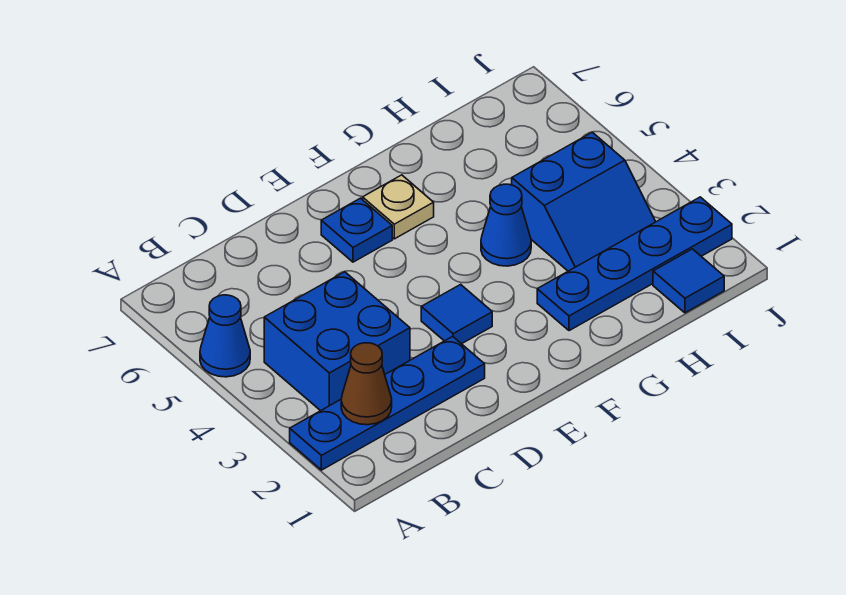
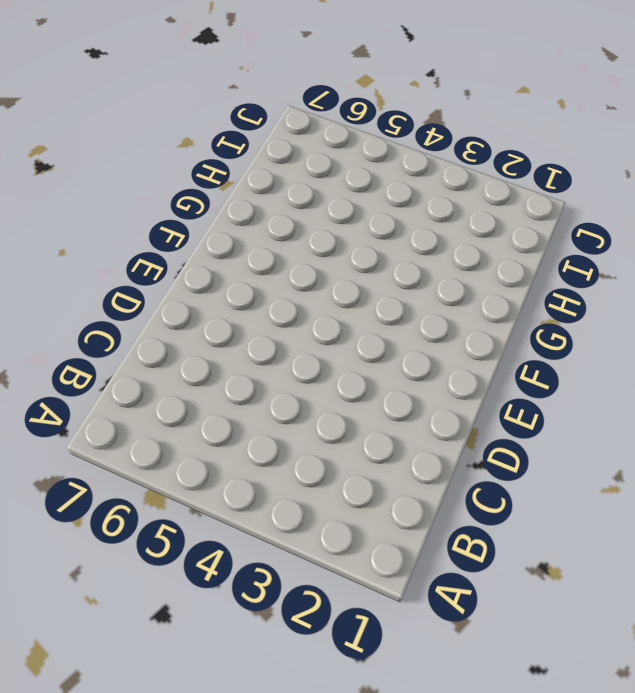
none -> blue plate A2:D2 level 1
none -> blue cone A5 level 1

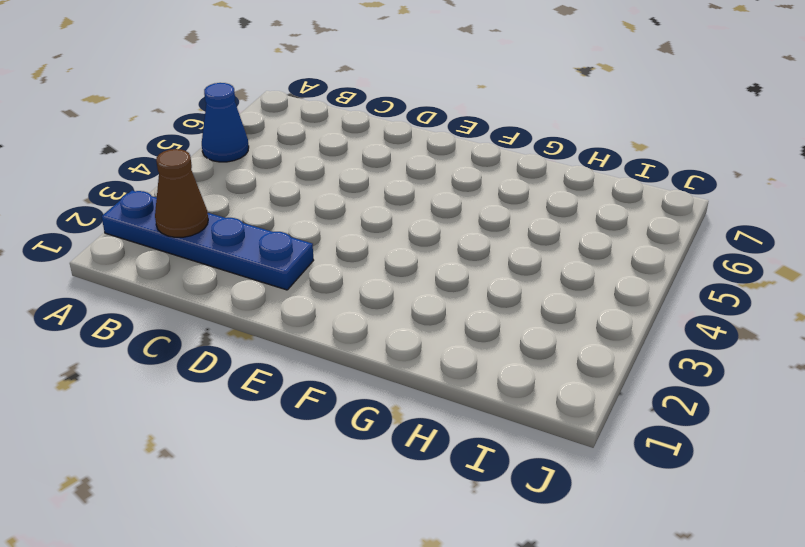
none -> blue brick B3:C4 level 1
none -> blue tile E3 level 1

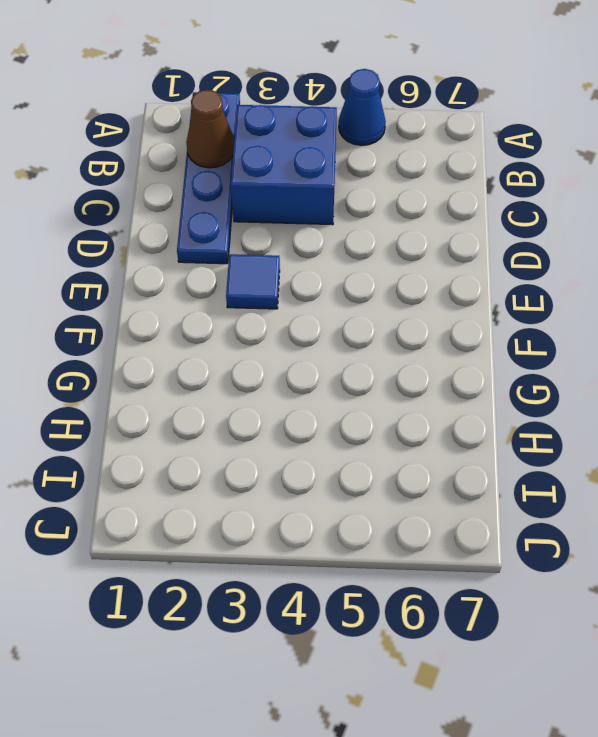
none -> blue plate E6 level 1
none -> tan plate F6 level 1

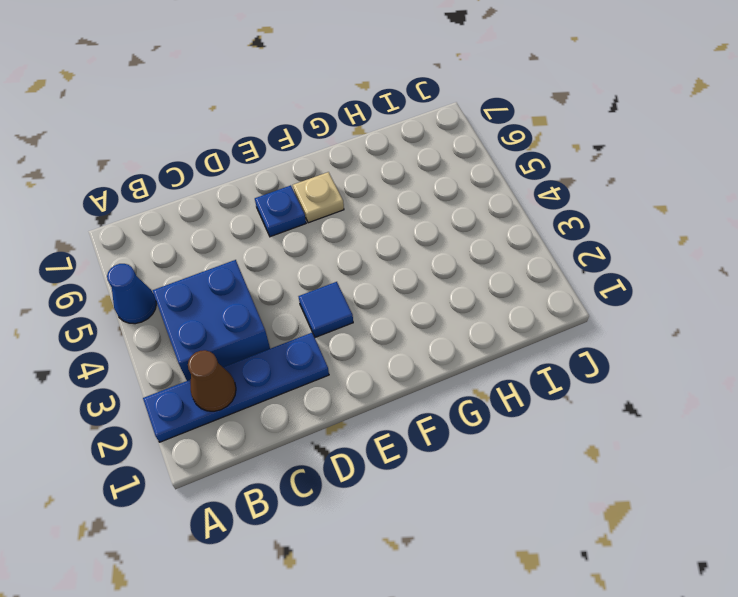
none -> blue plate G2:J2 level 1
none -> blue cone G4 level 1

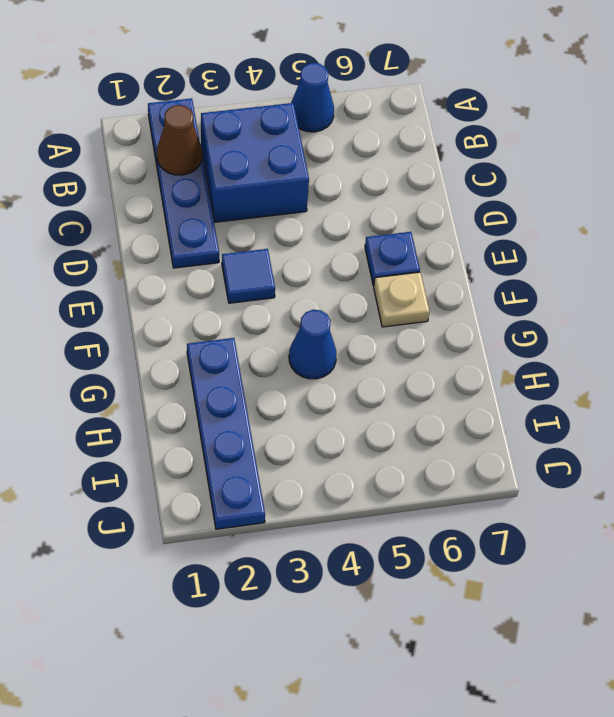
none -> blue slope H3:I4 level 1 top 4
none -> blue tile I1 level 1

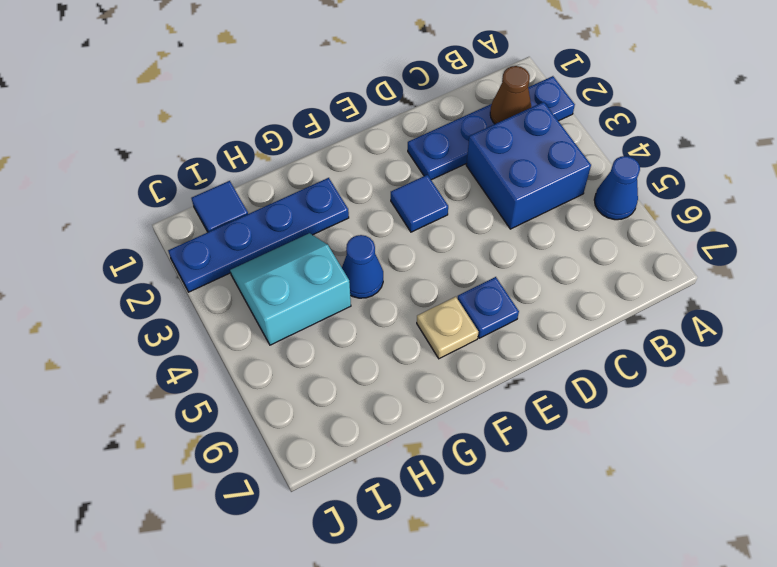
cyan slope H3:I4 level 1 top 4 -> blue slope H3:I4 level 1 top 4

